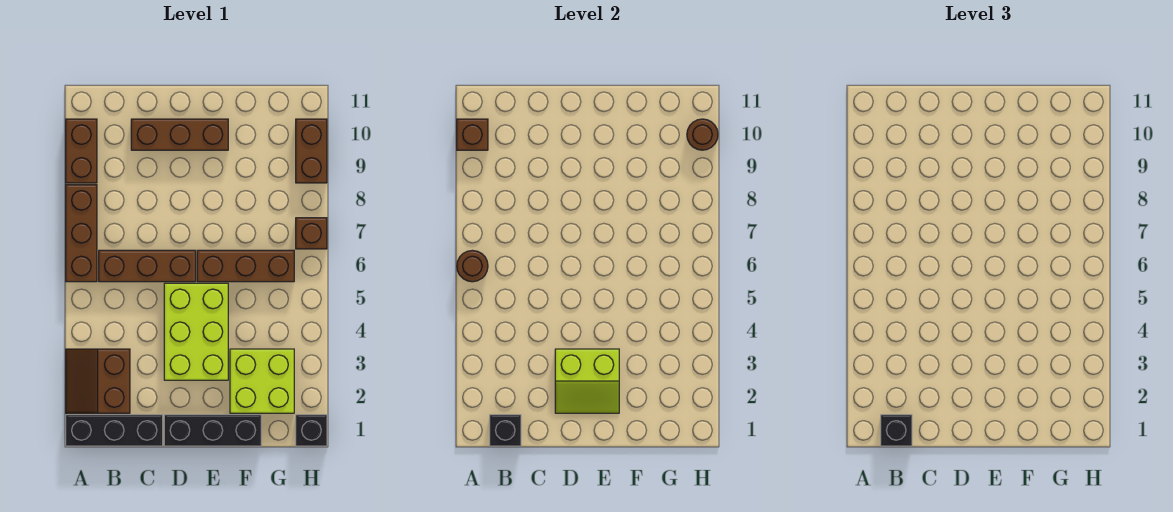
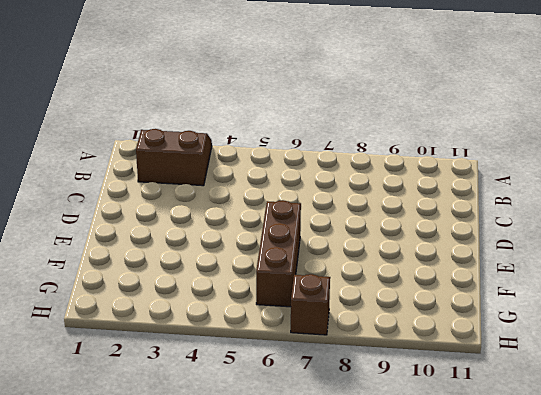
none -> black brick A1:C1 level 1
none -> brown brick A6:A8 level 1
none -> brown brick A9:A10 level 1

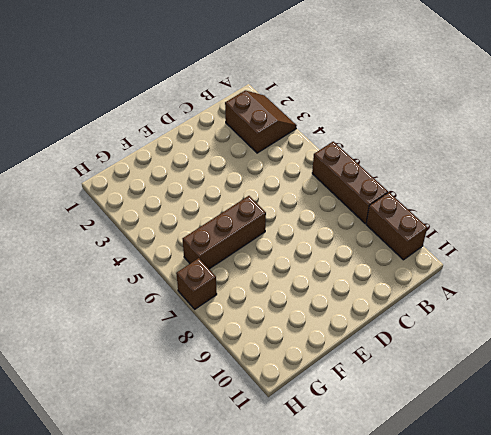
none -> black brick A1:C1 level 1
none -> brown brick B6:D6 level 1
none -> brown brick C10:E10 level 1

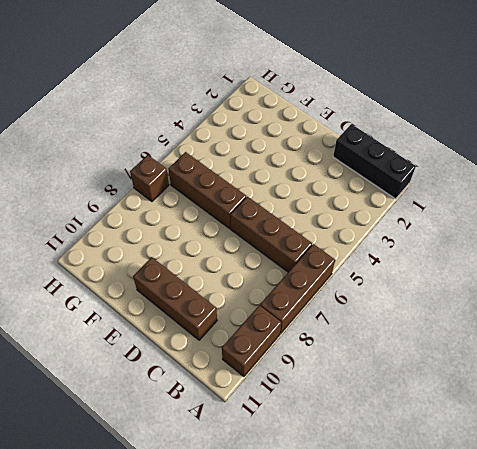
none -> brown slope A2:B3 level 1 top B
none -> black brick D1:F1 level 1
none -> lime brick D3:E5 level 1

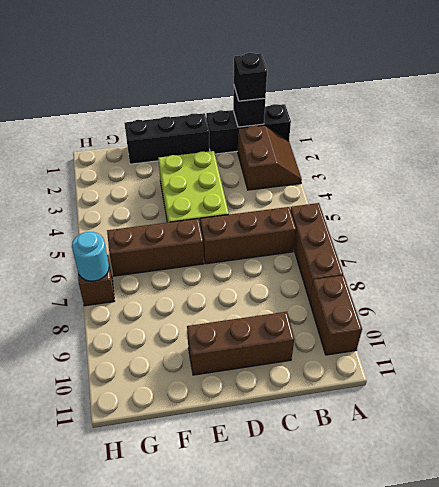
cyan round brick H7 level 2 -> none
none -> lime brick F2:G3 level 1
none -> black brick H1 level 1
none -> brown brick H9:H10 level 1

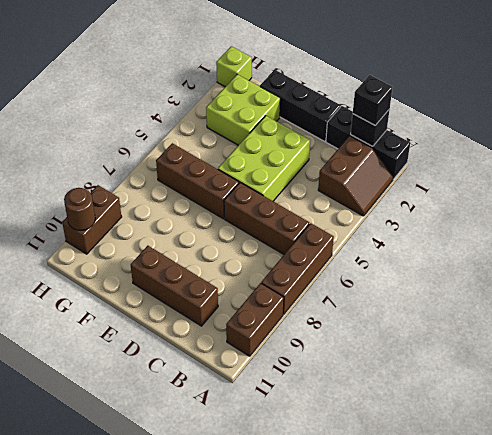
lime brick H1 level 1 -> black brick H1 level 1
none -> brown brick H7 level 1
none -> brown round brick A6 level 2
none -> brown brick A10 level 2

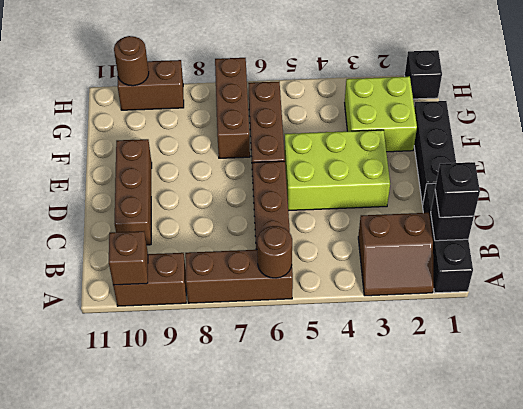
brown brick F7:H7 level 1 -> brown brick H7 level 1
none -> lime slope D2:E3 level 2 top 3

